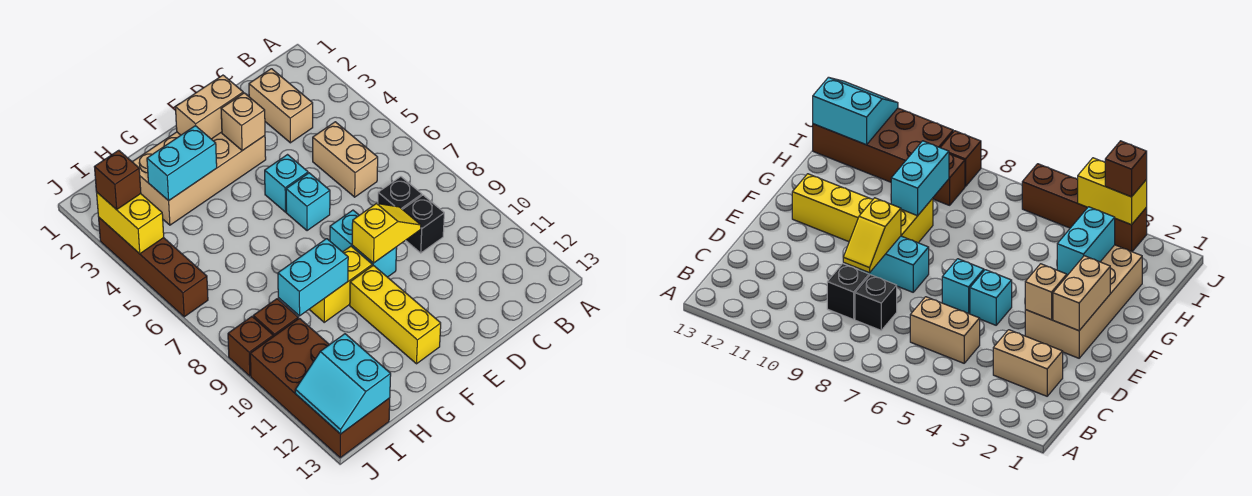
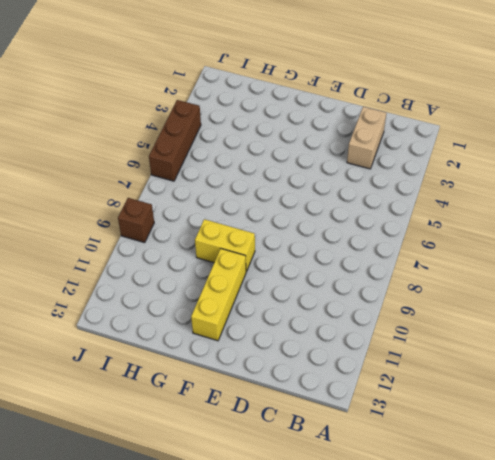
brown brick J4:J6 level 1 -> brown brick J3:J6 level 1
none -> tan brick C5:C6 level 1
none -> black brick C8 level 1
none -> black brick C9 level 1

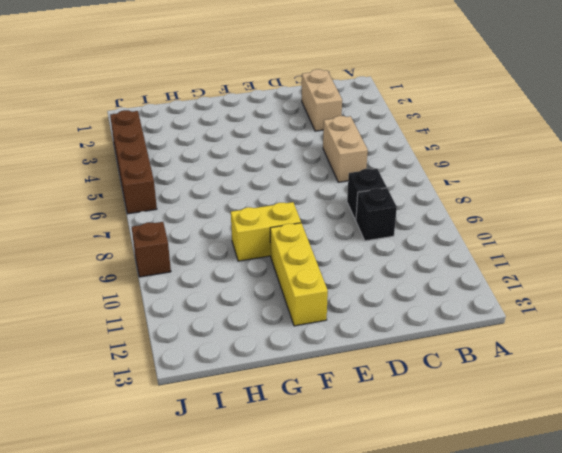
none -> tan brick E2:H3 level 1
none -> cyan brick E5 level 1
none -> cyan brick E6 level 1

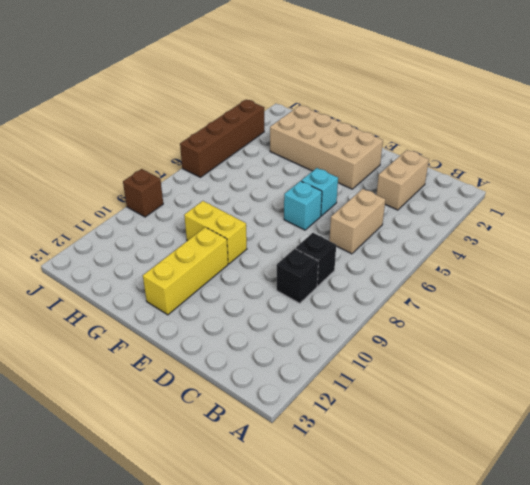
none -> cyan brick E8:E9 level 1
none -> brown brick I9 level 1
none -> brown brick I10:J13 level 1

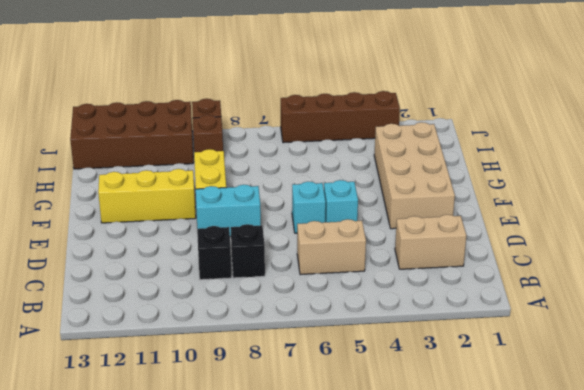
none -> yellow slope D9:E9 level 2 top E
none -> tan brick E2:F2 level 2
none -> tan brick E3 level 2

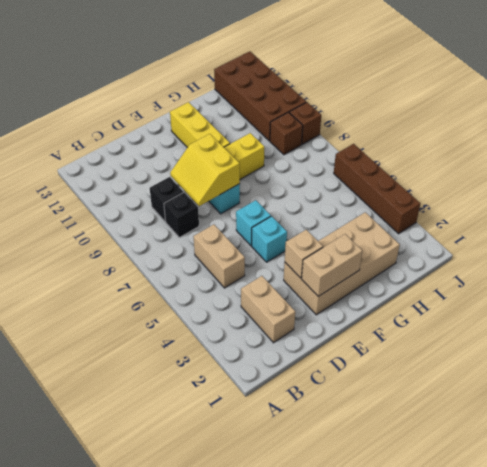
yellow slope D8:E9 level 2 top E -> yellow slope D9:E9 level 2 top E
none -> cyan brick G3:H3 level 2
none -> cyan brick G9:H9 level 2
none -> cyan slope I12:J13 level 2 top I

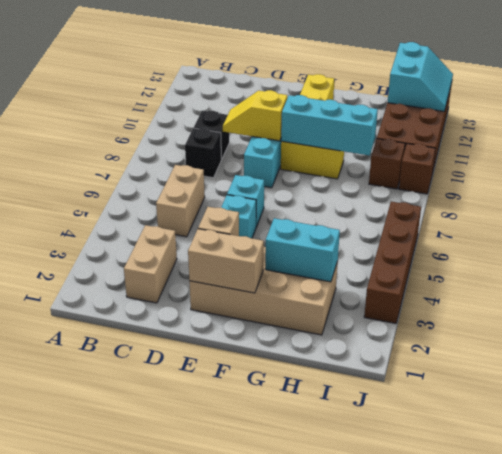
cyan brick F9:H9 level 2 -> cyan brick G9:H9 level 2
none -> yellow brick J3:J4 level 2
none -> brown brick J3 level 3

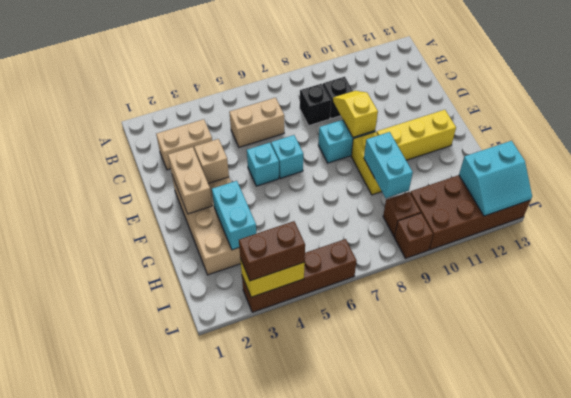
brown brick J3:J4 level 3 -> brown brick J3 level 3

